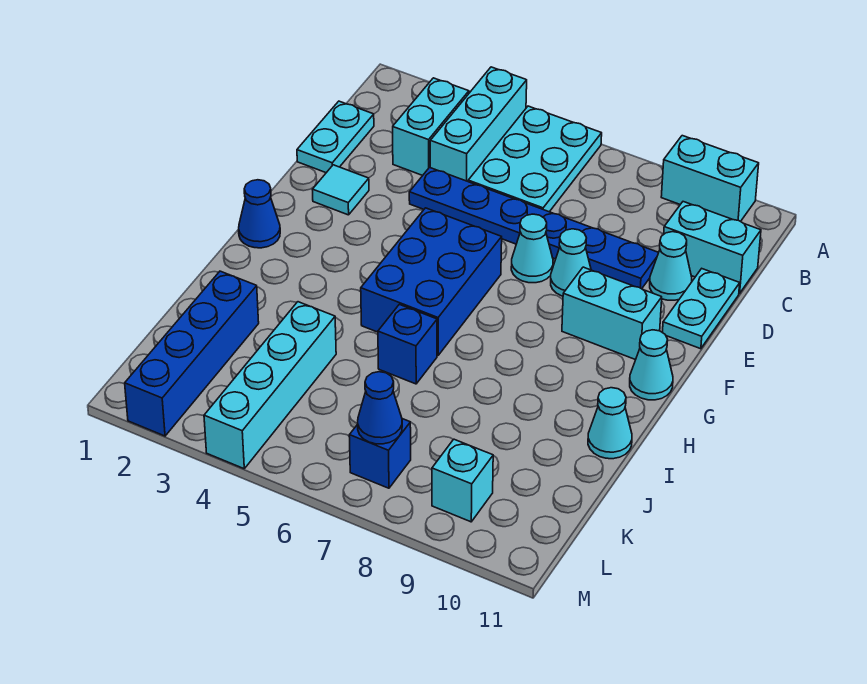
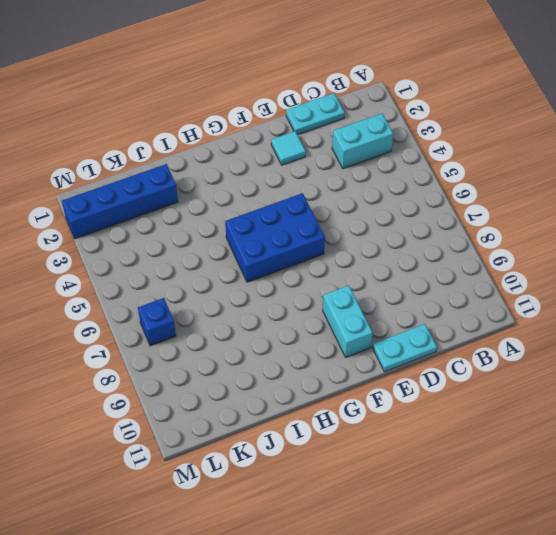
none -> cyan brick A4:C4 level 1
none -> cyan plate A5:C6 level 1
none -> cyan brick A9:A10 level 1

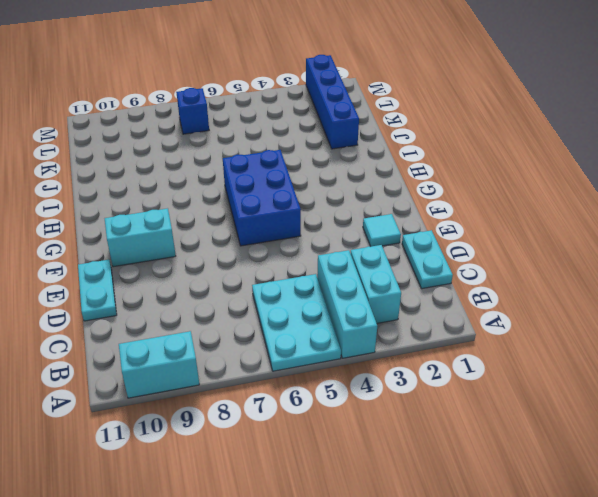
none -> cyan brick C10:C11 level 1
none -> blue plate D4:D9 level 1
none -> cyan cone D10 level 1

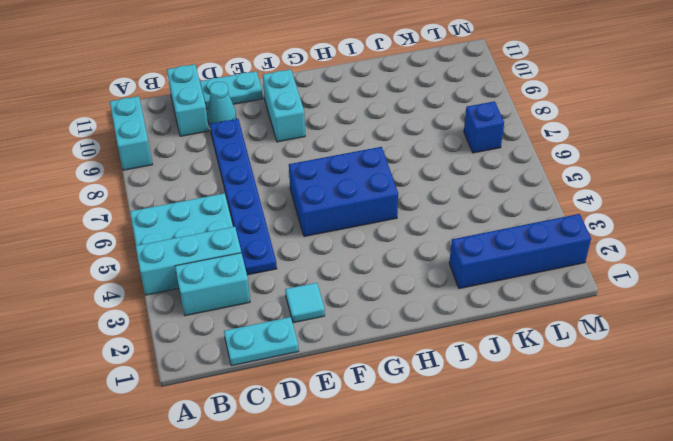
none -> cyan cone E7 level 1
none -> cyan cone E8 level 1
none -> blue cone G1 level 1

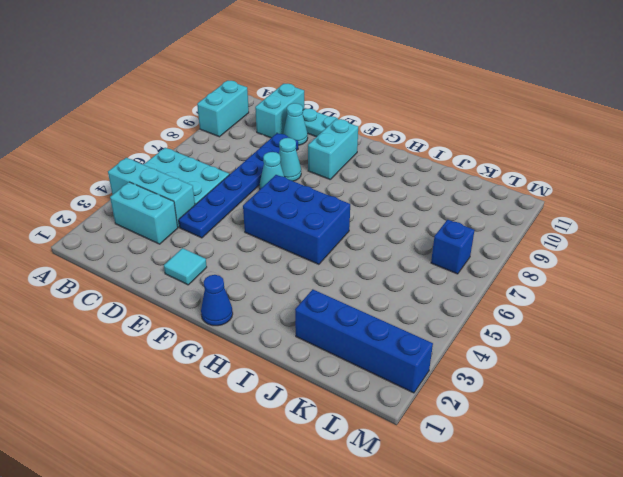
none -> cyan plate C1:D1 level 1
none -> cyan cone G11 level 1
none -> blue brick I6 level 1

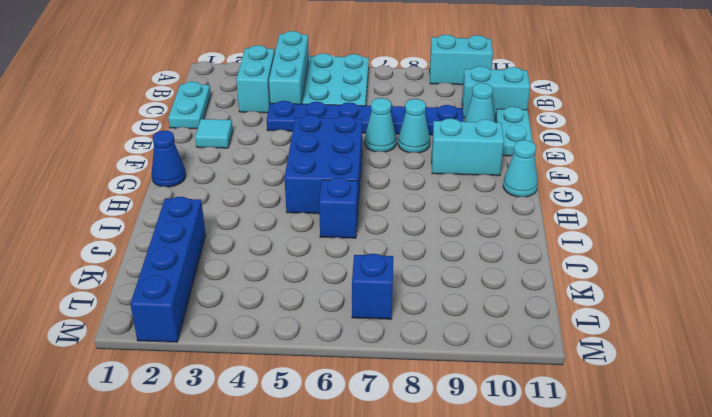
none -> cyan cone I11 level 1
none -> cyan brick J4:M4 level 1
none -> cyan brick L9 level 1

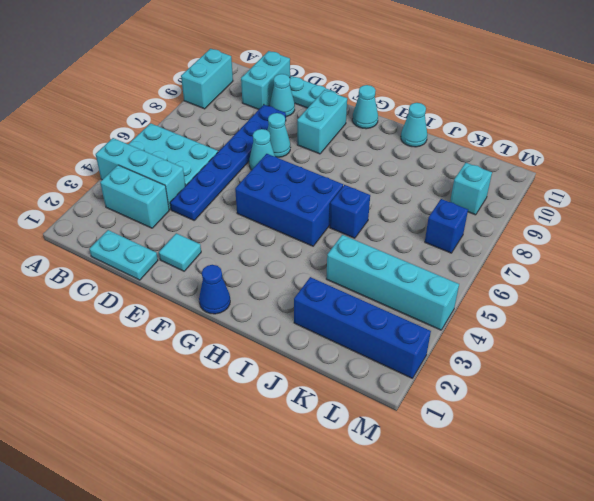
none -> blue cone L7 level 2

